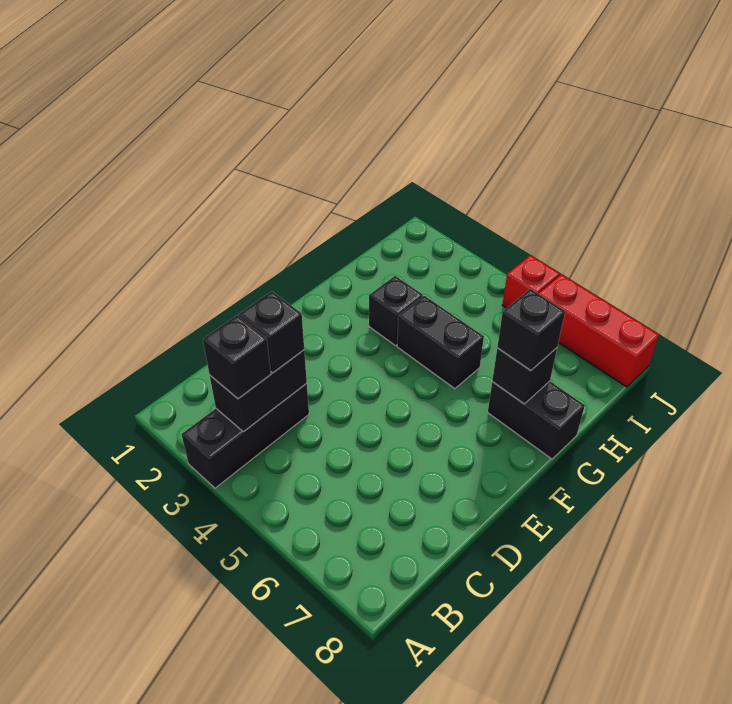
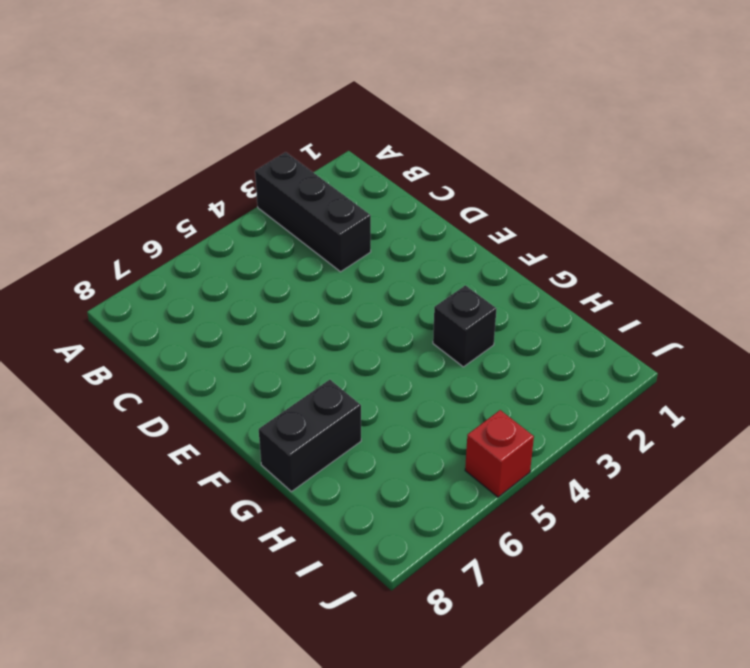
none -> black brick G4:G5 level 1
none -> red brick J6:J8 level 1

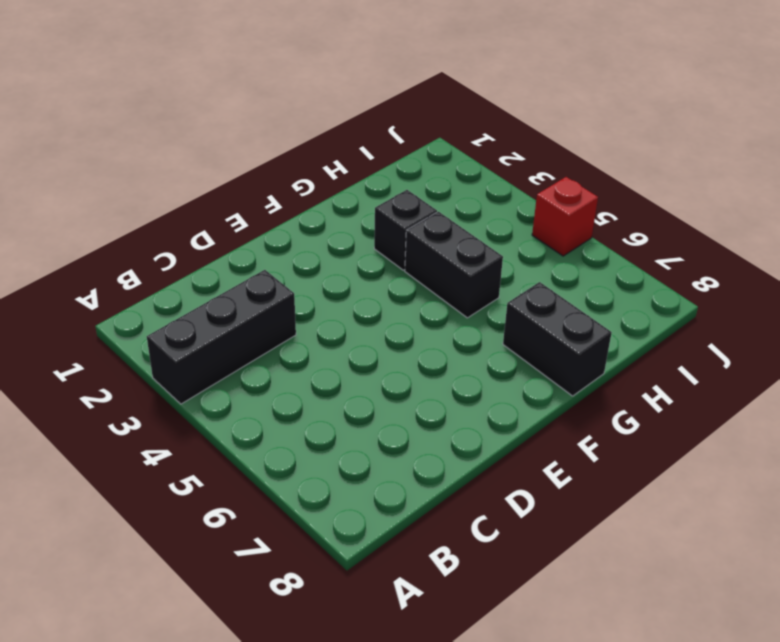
none -> red brick J6:J8 level 1
none -> black brick B3:C3 level 2

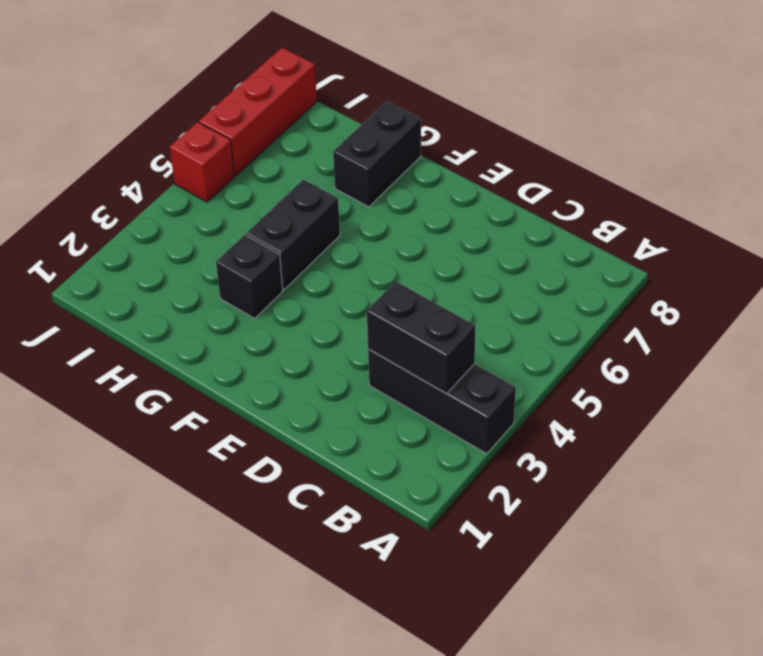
none -> black brick G7 level 2
none -> black brick B3 level 3

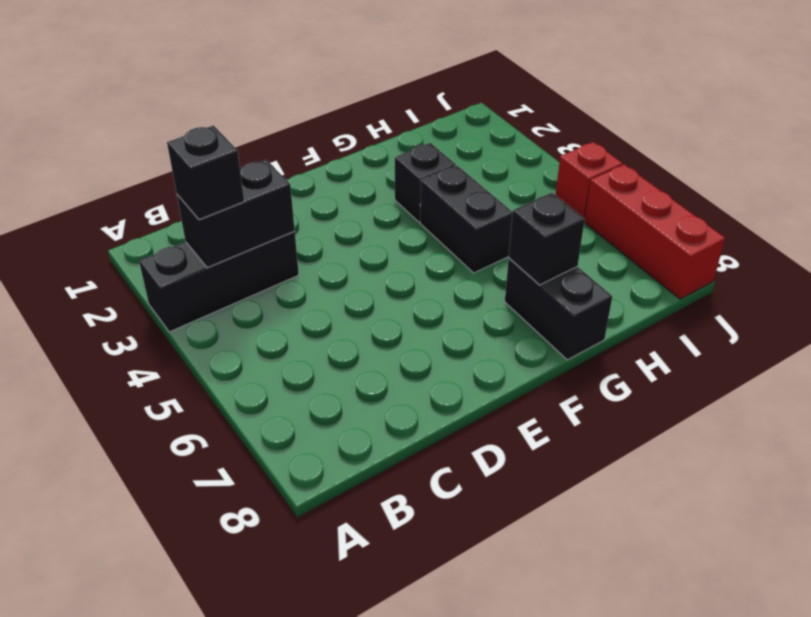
none -> black brick C3 level 3
none -> black brick G7 level 3

